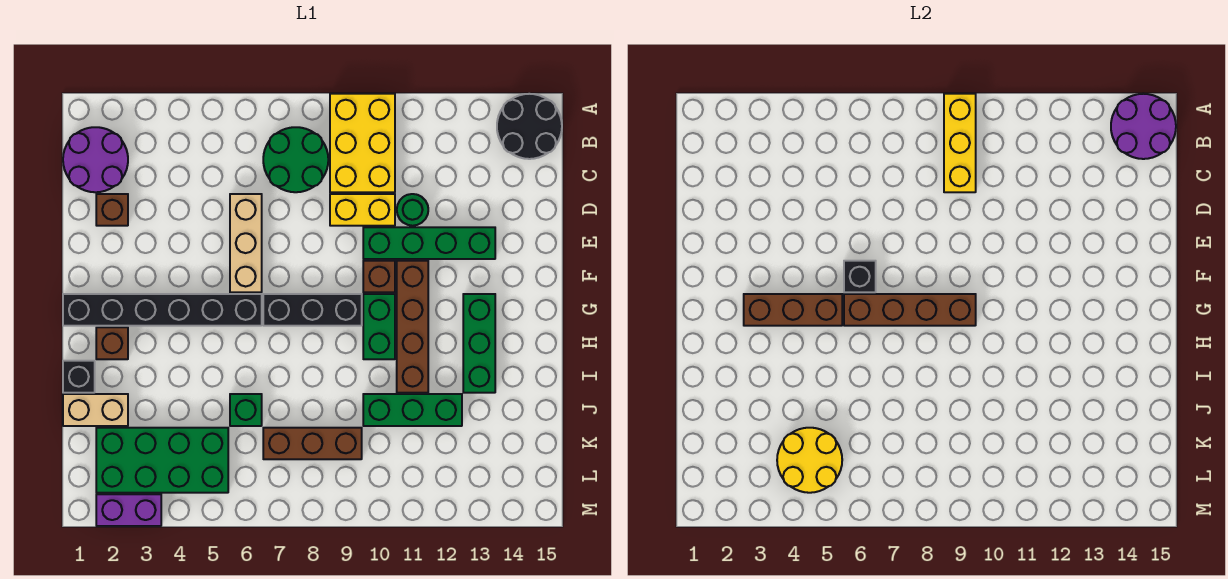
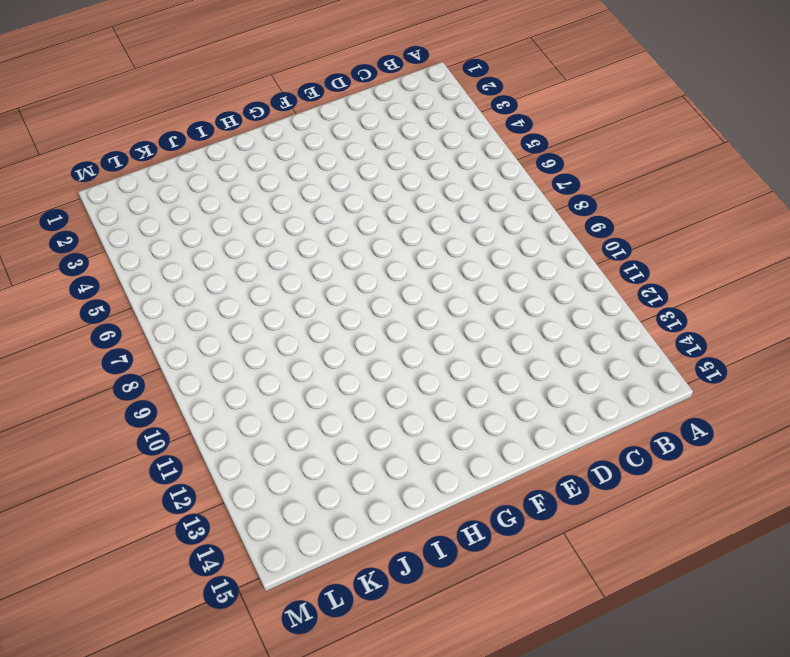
none -> yellow brick A9:C10 level 1
none -> black round brick A14:B15 level 1
none -> purple round brick B1:C2 level 1

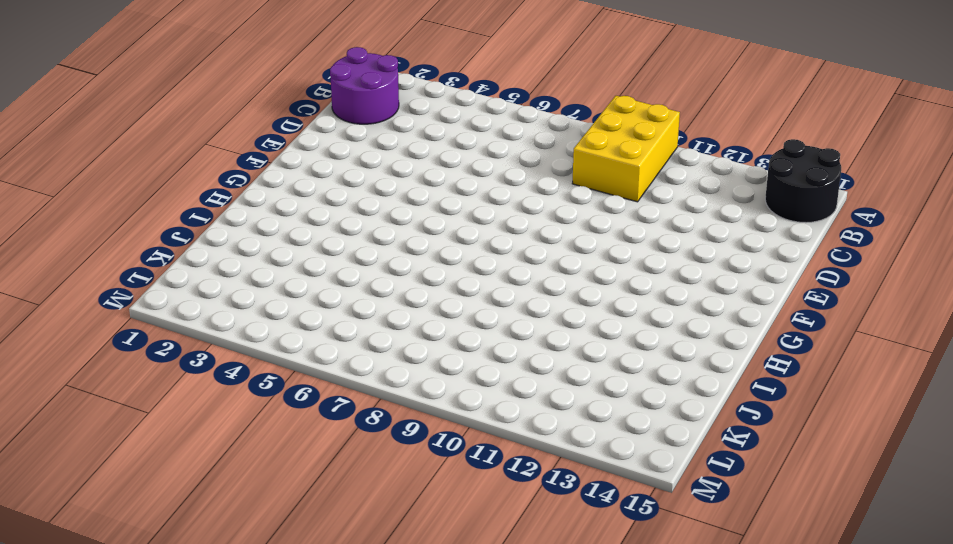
none -> green round brick B7:C8 level 1
none -> brown brick D2 level 1
none -> tan brick D6:F6 level 1

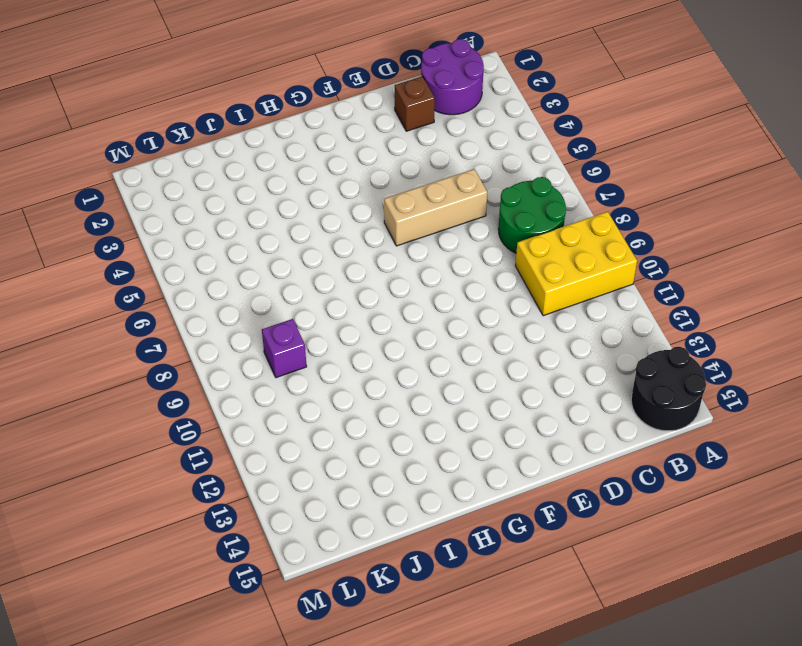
purple brick K9 level 1 -> brown brick K7:K9 level 1
none -> yellow brick D9:D10 level 1
none -> green round brick D11 level 1
none -> green brick E10:E13 level 1

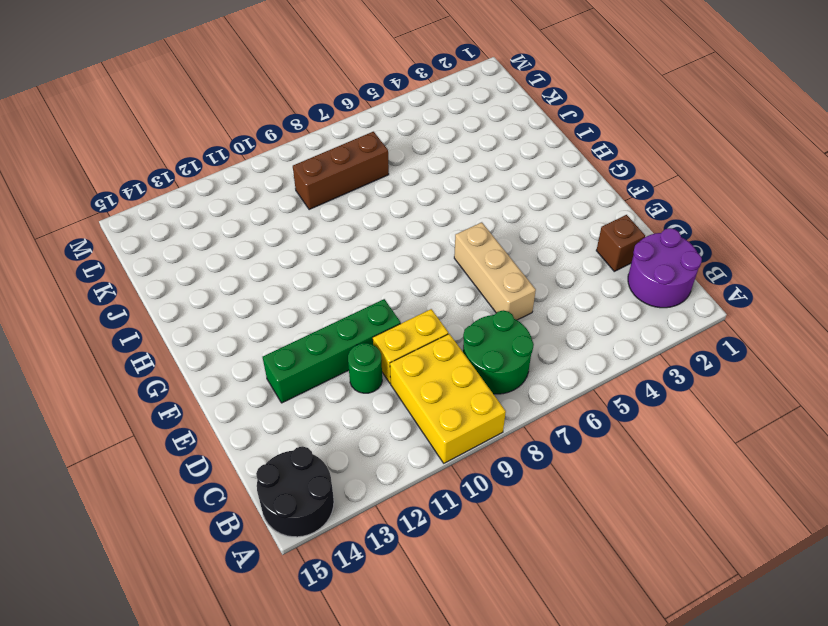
none -> brown brick F10 level 1
none -> brown brick F11:I11 level 1
none -> black brick G1:G6 level 1

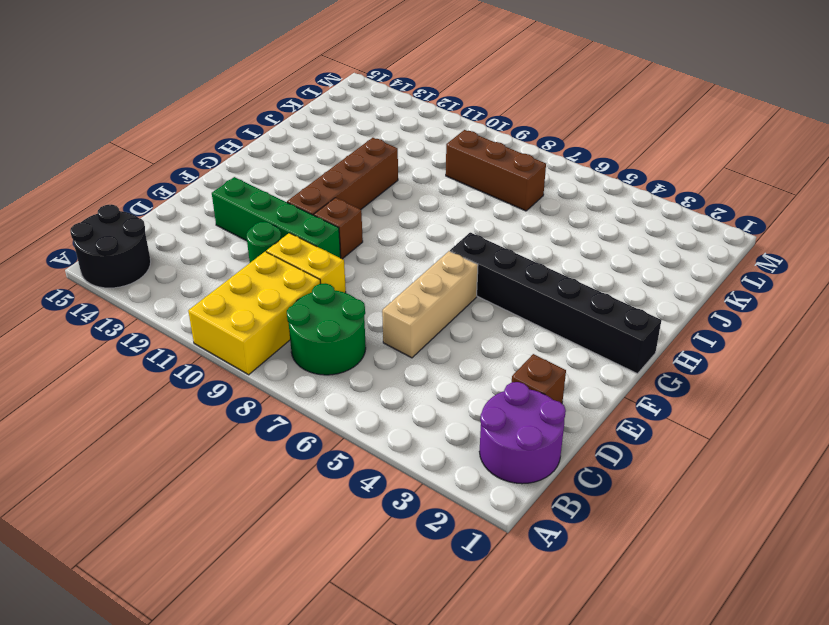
none -> black brick G7:G9 level 1
none -> green brick G10:H10 level 1
none -> green brick G13:I13 level 1

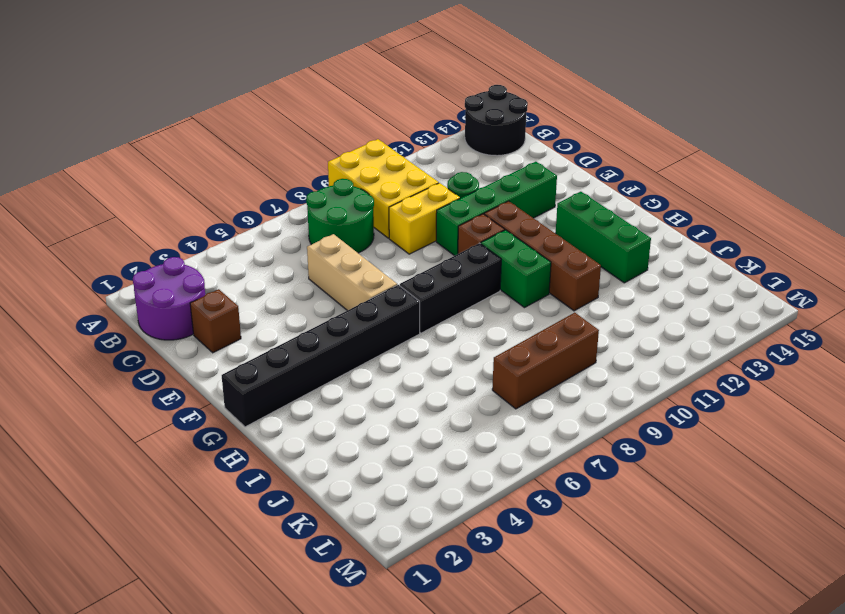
none -> brown brick H2 level 1
none -> black brick I1 level 1
none -> tan brick J1:J2 level 1

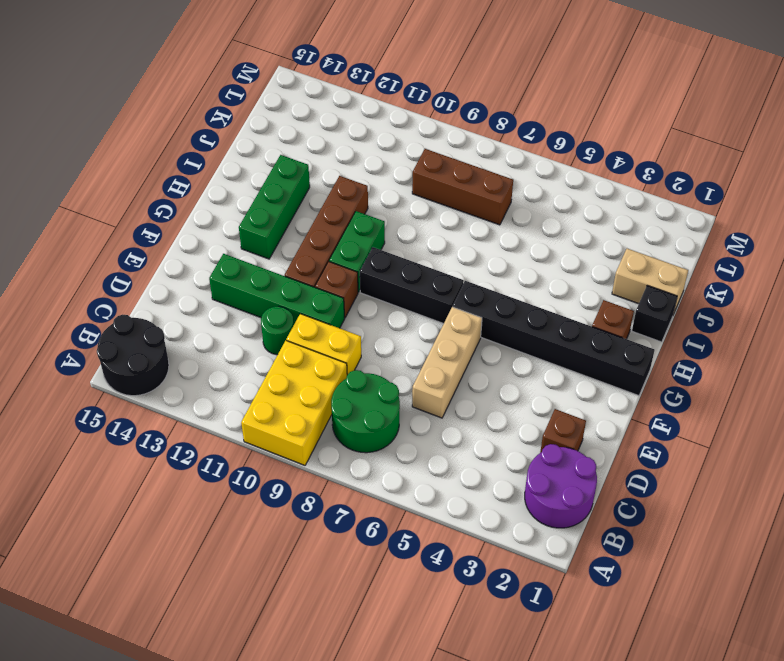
none -> green brick J6 level 1
none -> green brick J10:J12 level 1
none -> green brick K2:L5 level 1

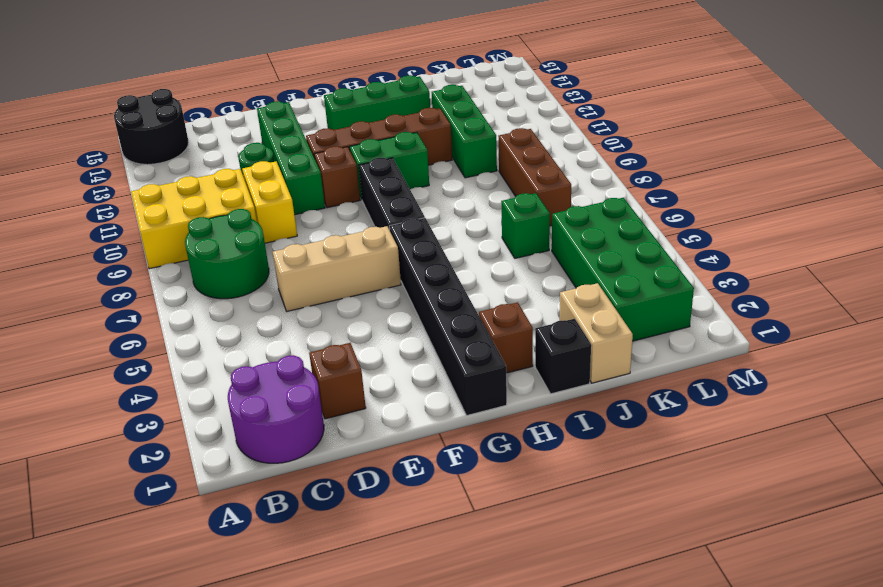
none -> purple brick M2:M3 level 1
none -> yellow brick A9:C9 level 2
none -> purple round brick A14:B15 level 2

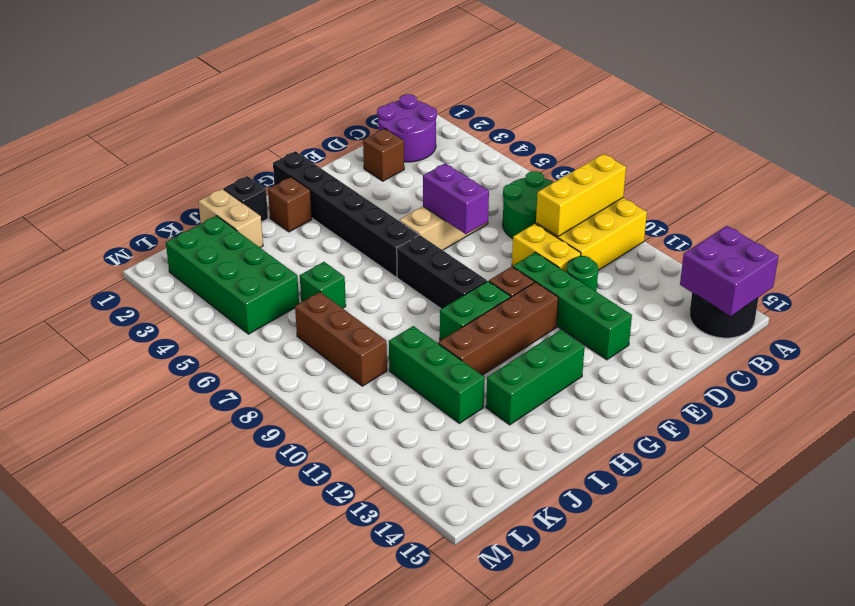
purple brick A14:B15 level 2 -> purple round brick A14:B15 level 2
purple brick E6:E7 level 2 -> purple brick M2:M3 level 1
none -> black brick F6 level 2
none -> brown brick G3:G5 level 2
none -> brown brick G6:G9 level 2

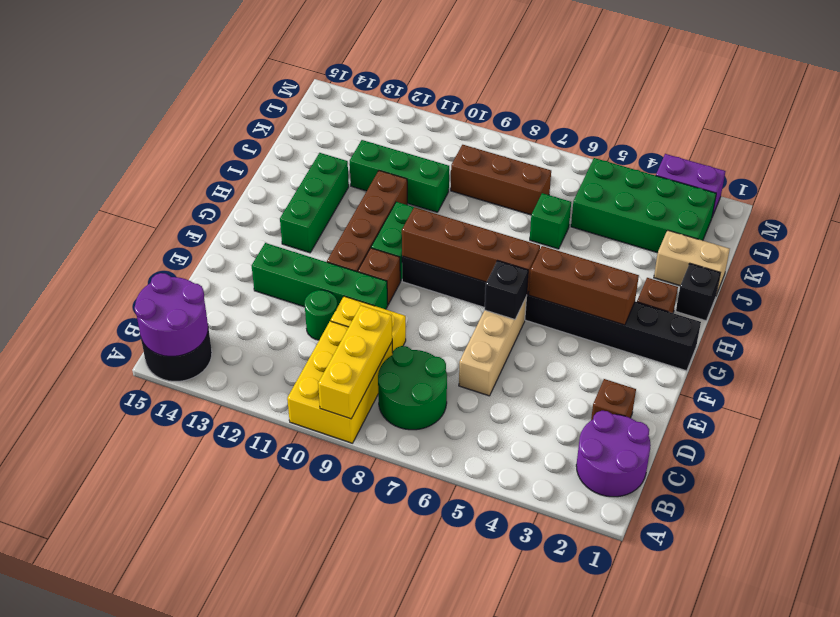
none -> yellow round brick K4:L5 level 2

